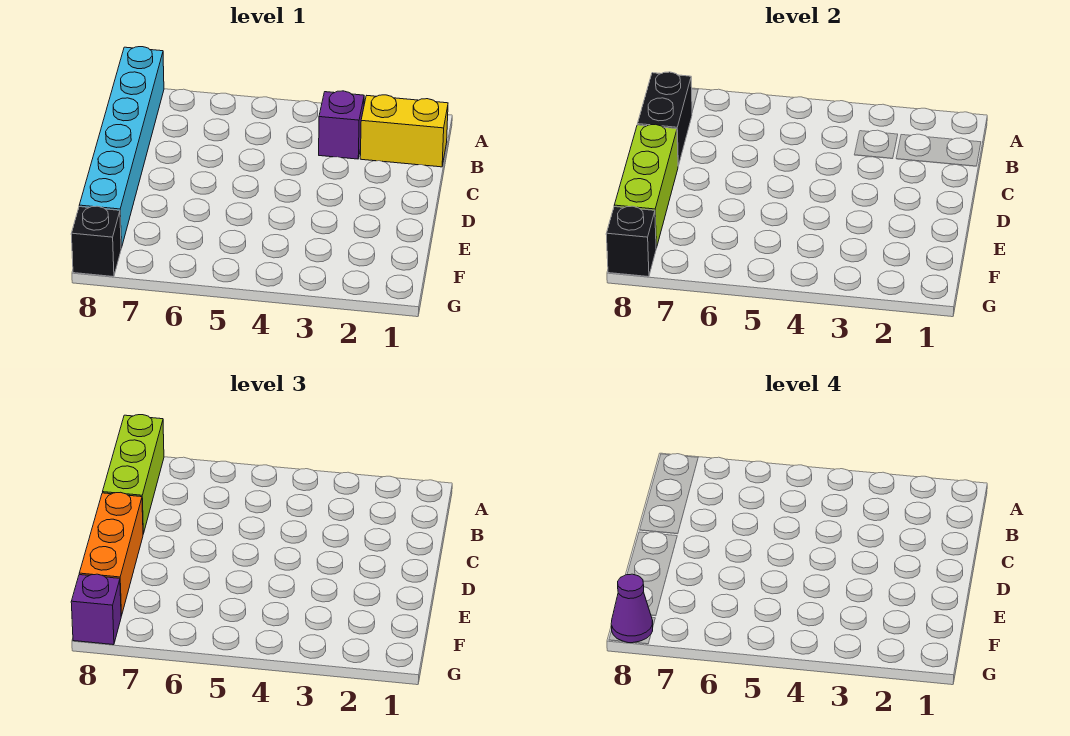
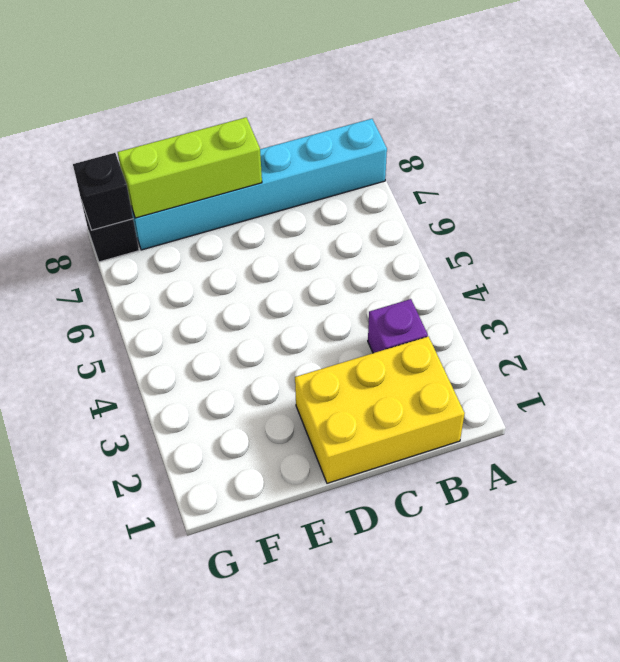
yellow brick B1:D2 level 1 -> yellow brick B1:B2 level 1
none -> black brick B8:C8 level 2
none -> lime brick A8:C8 level 3

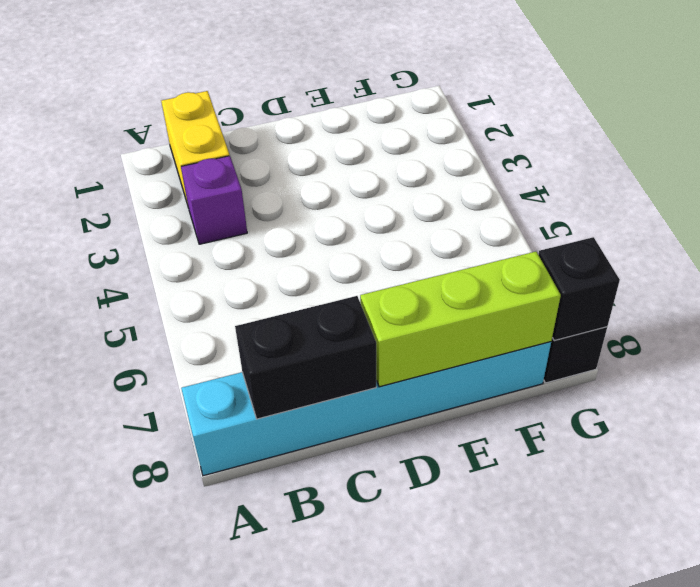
none -> lime brick A8:C8 level 3
none -> orange brick D8:F8 level 3

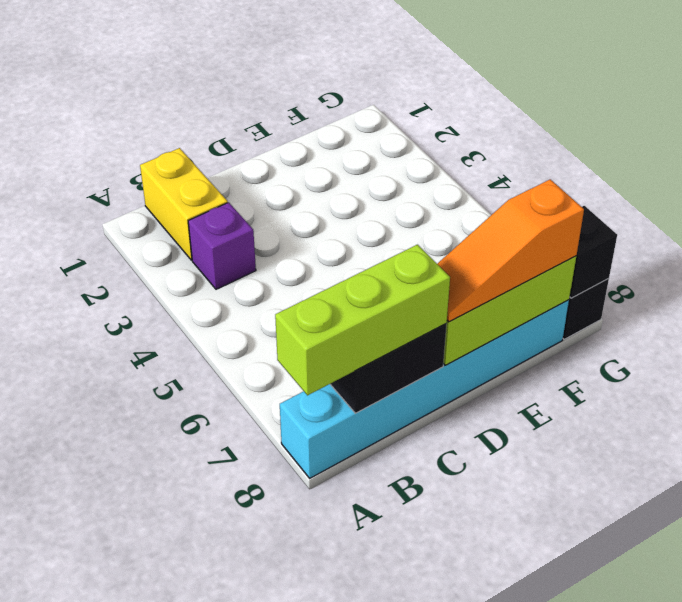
orange slope D8:F8 level 3 top F -> orange brick D8:F8 level 3
none -> purple brick G8 level 3
none -> purple cone G8 level 4

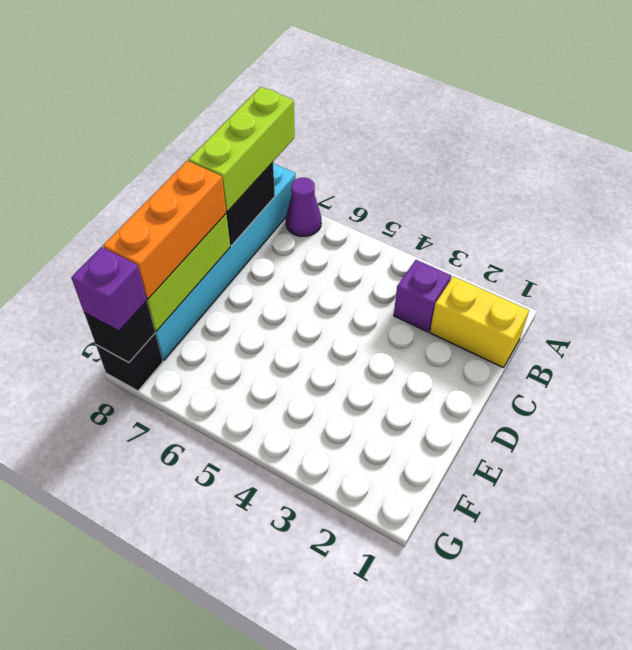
purple cone A7 level 1 -> purple cone G8 level 4

